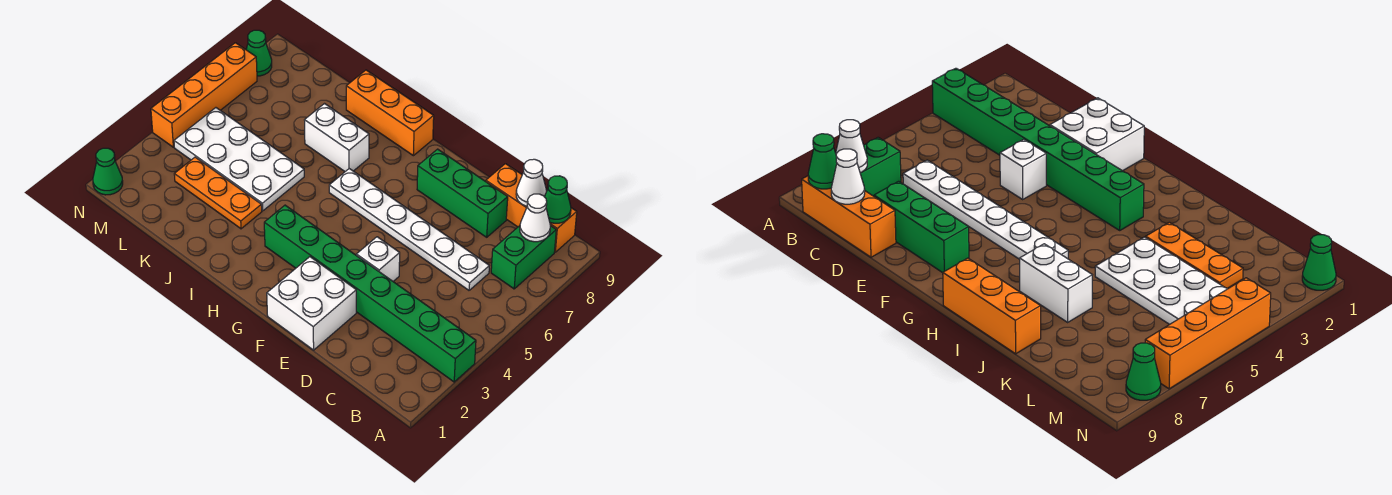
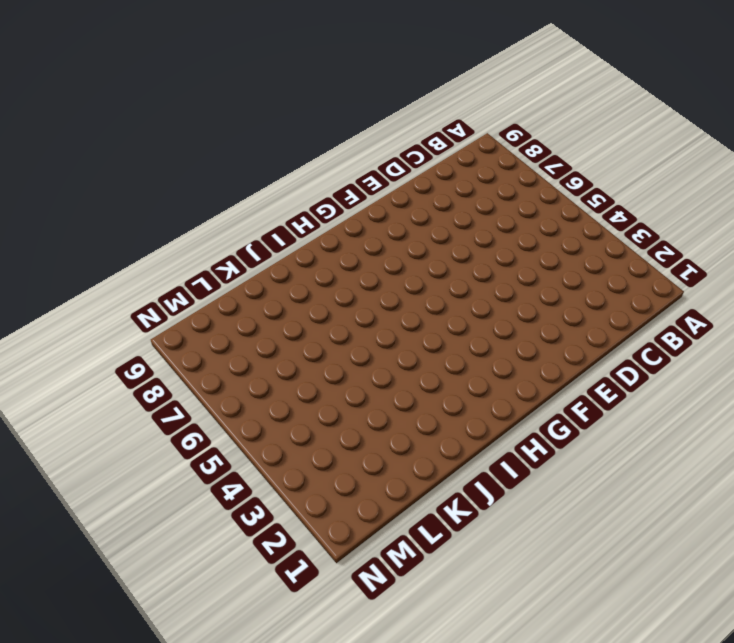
none -> green brick A3:H3 level 1
none -> green brick B7:B8 level 1
none -> orange brick B9:D9 level 1

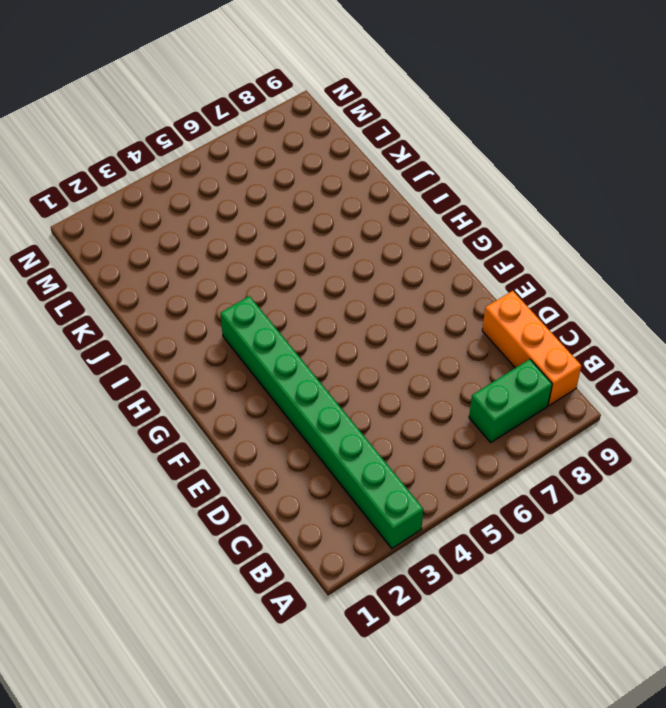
none -> white plate C6:H6 level 1
none -> green brick D8:F8 level 1
none -> white brick E1:F2 level 1

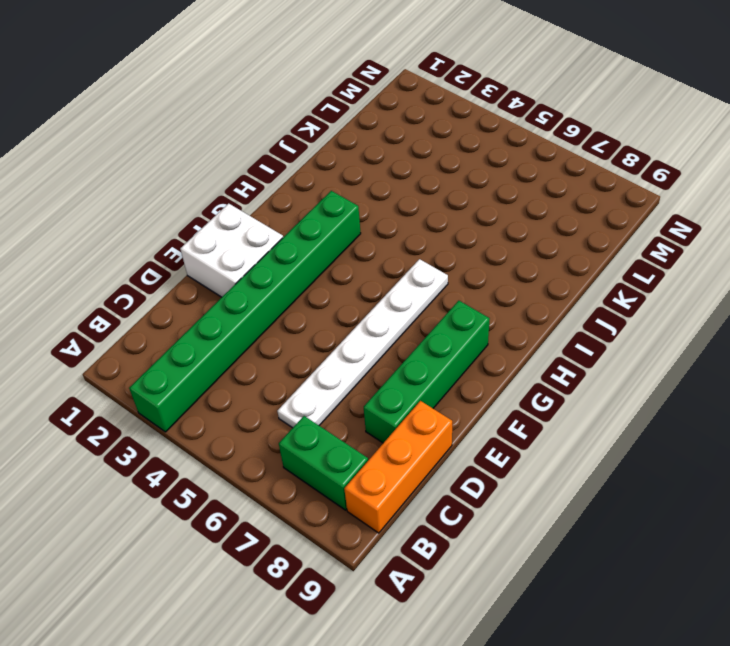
green brick D8:G8 level 1 -> green brick D8:F8 level 1
none -> white brick E4 level 1
none -> orange brick H9:J9 level 1
none -> white brick I7:J7 level 1

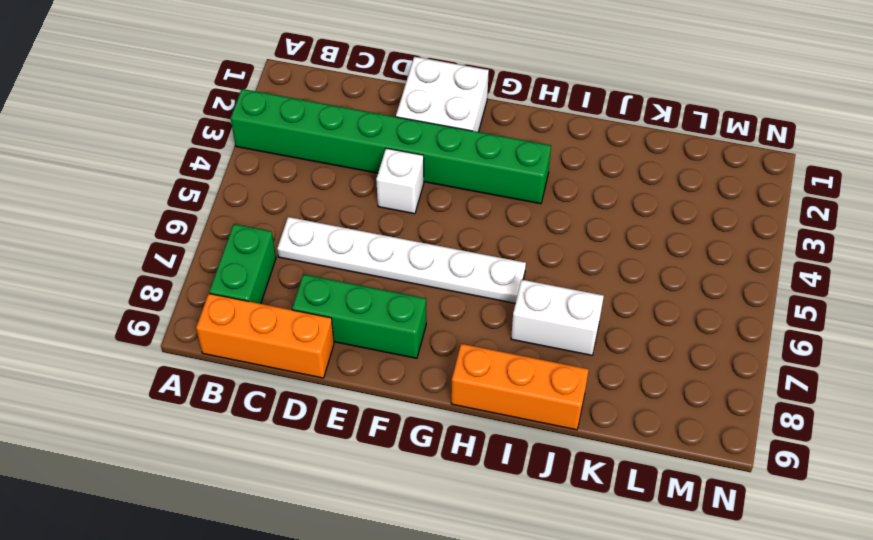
none -> orange plate J3:L3 level 1
none -> white plate J4:M5 level 1
none -> green cone N1 level 1

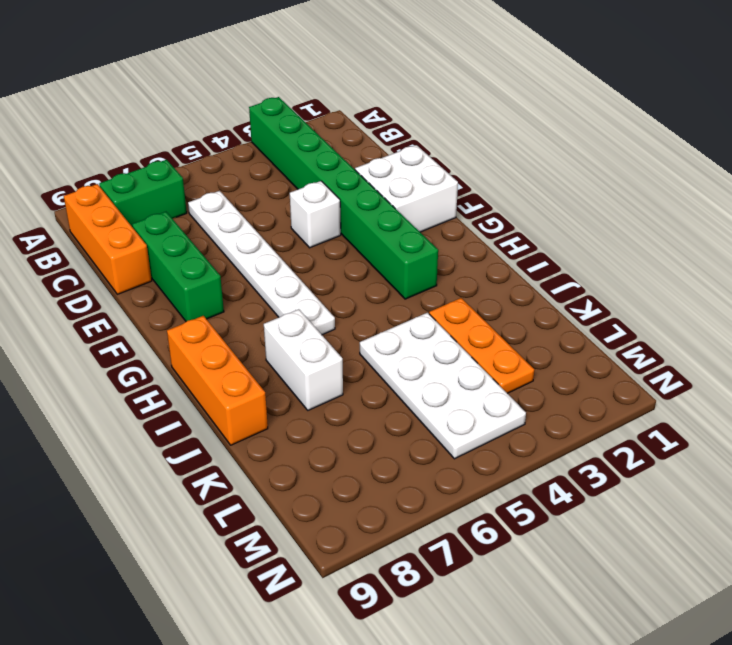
none -> green cone N1 level 1
none -> orange brick N4:N7 level 1
none -> green cone N8 level 1

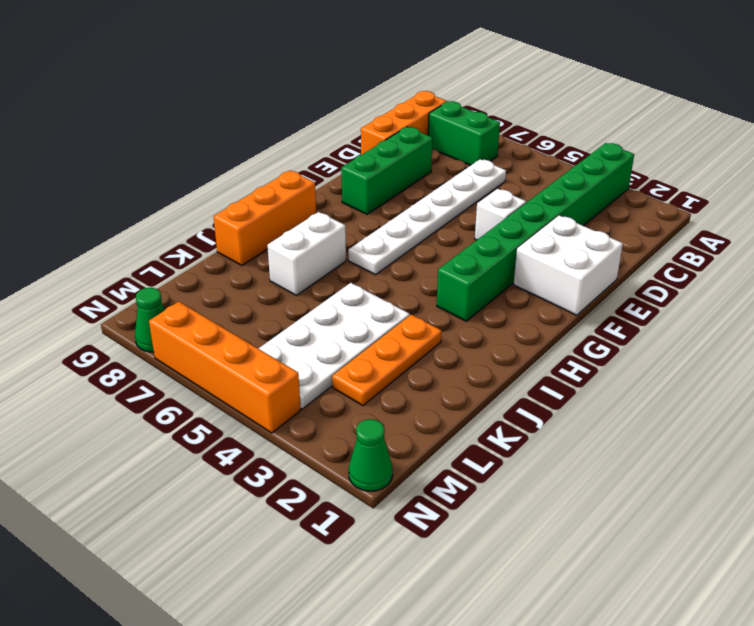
none -> white cone B8 level 2
none -> green cone B9 level 2
none -> white cone C9 level 2

